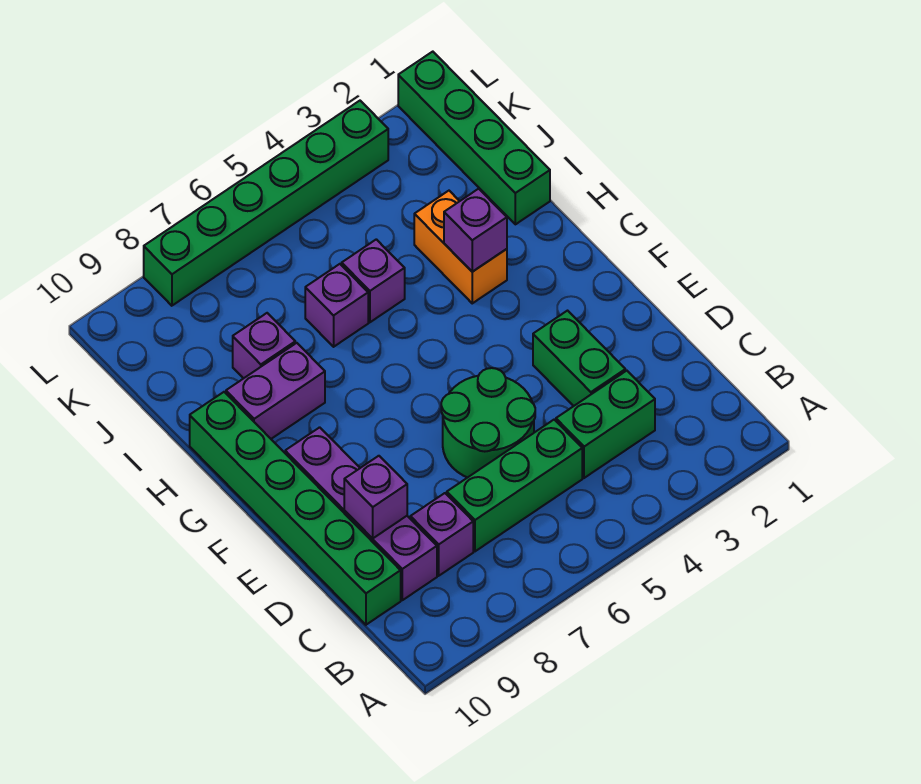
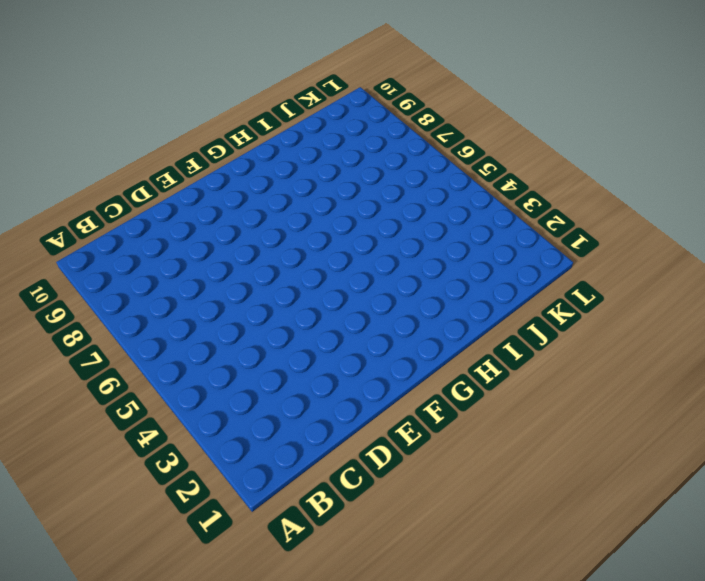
none -> green brick C3:C4 level 1
none -> green brick C5:C7 level 1
none -> purple brick C8 level 1

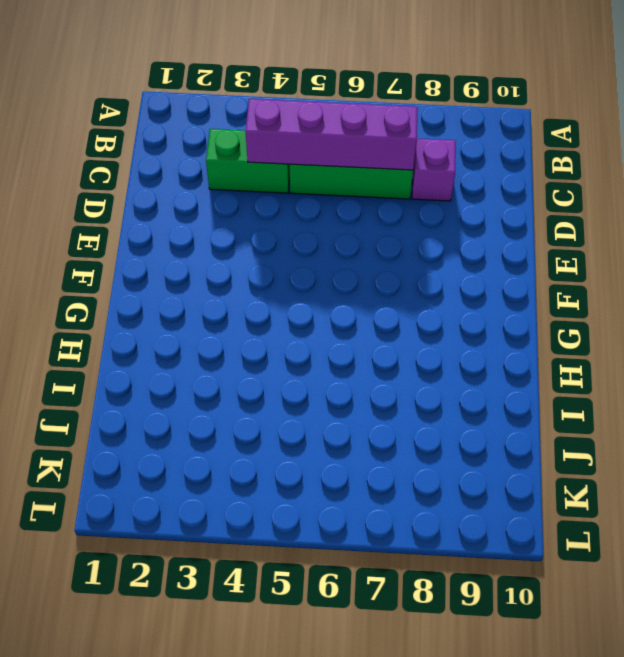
purple brick C4:C7 level 2 -> purple brick C9:F9 level 1
none -> green brick C10:H10 level 1
none -> green brick D3:E3 level 1
none -> green round brick D5:E6 level 1

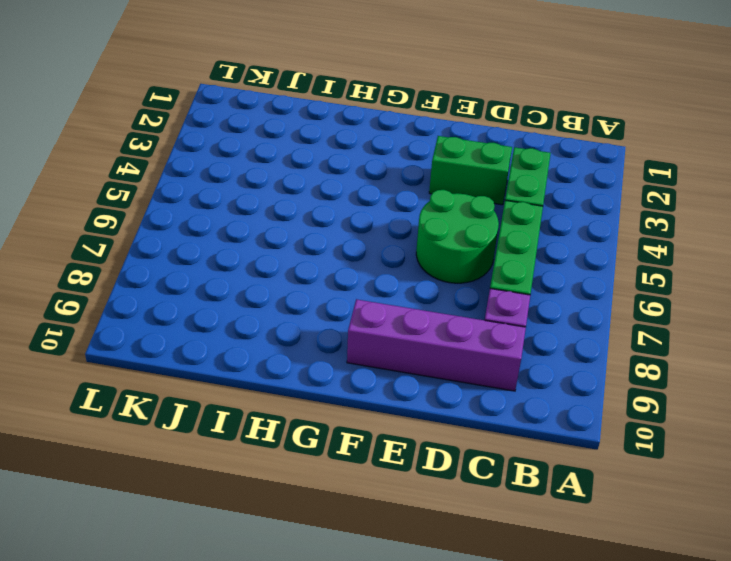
none -> green brick C10:H10 level 1
none -> orange brick H3:I3 level 1
none -> purple brick H8:H9 level 1

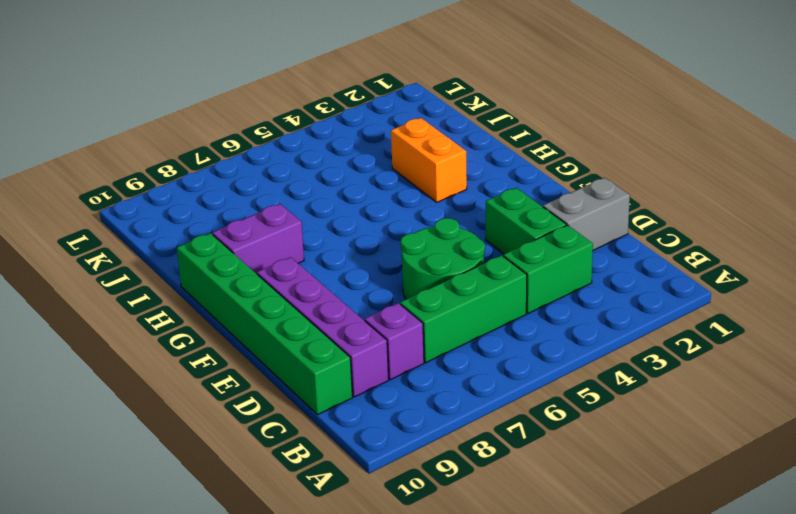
grey brick D1:D2 level 1 -> none
none -> green brick I1:L1 level 1
none -> purple brick I5 level 1
none -> purple brick I6 level 1

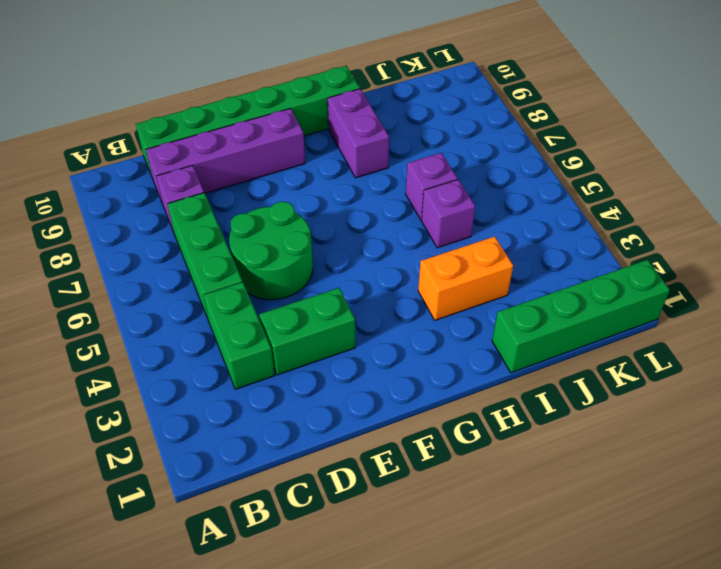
none -> purple brick I8 level 1
none -> green brick L3:L8 level 1
none -> purple brick D9 level 2

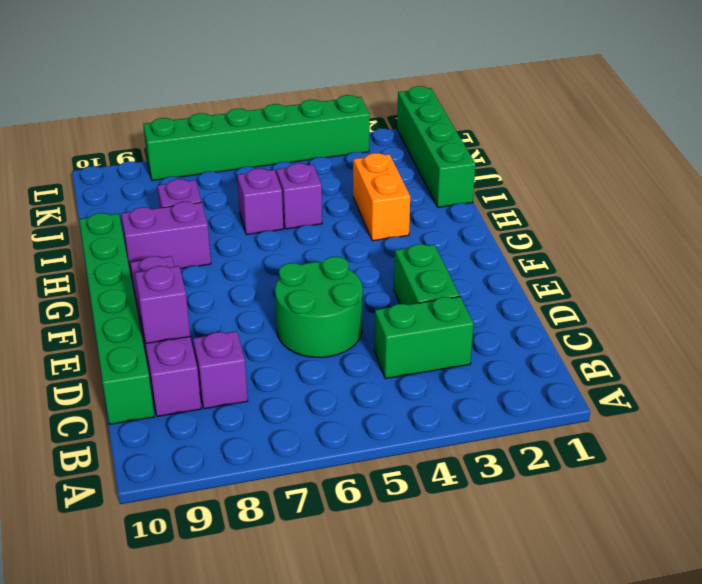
none -> green brick C5:C7 level 1
none -> purple brick H3 level 2

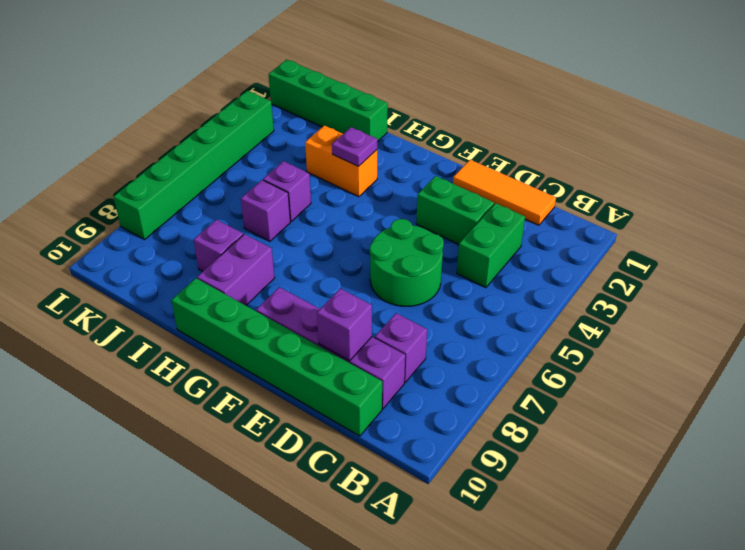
orange tile C1:E1 level 1 -> none
purple plate H3 level 2 -> purple brick H3 level 2
none -> green brick C5:C7 level 1

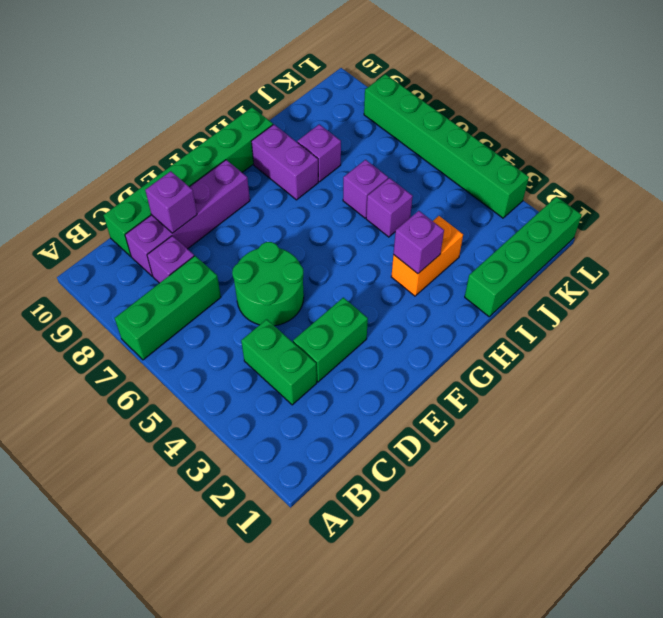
green brick A7:C7 level 1 -> green brick C5:C7 level 1

